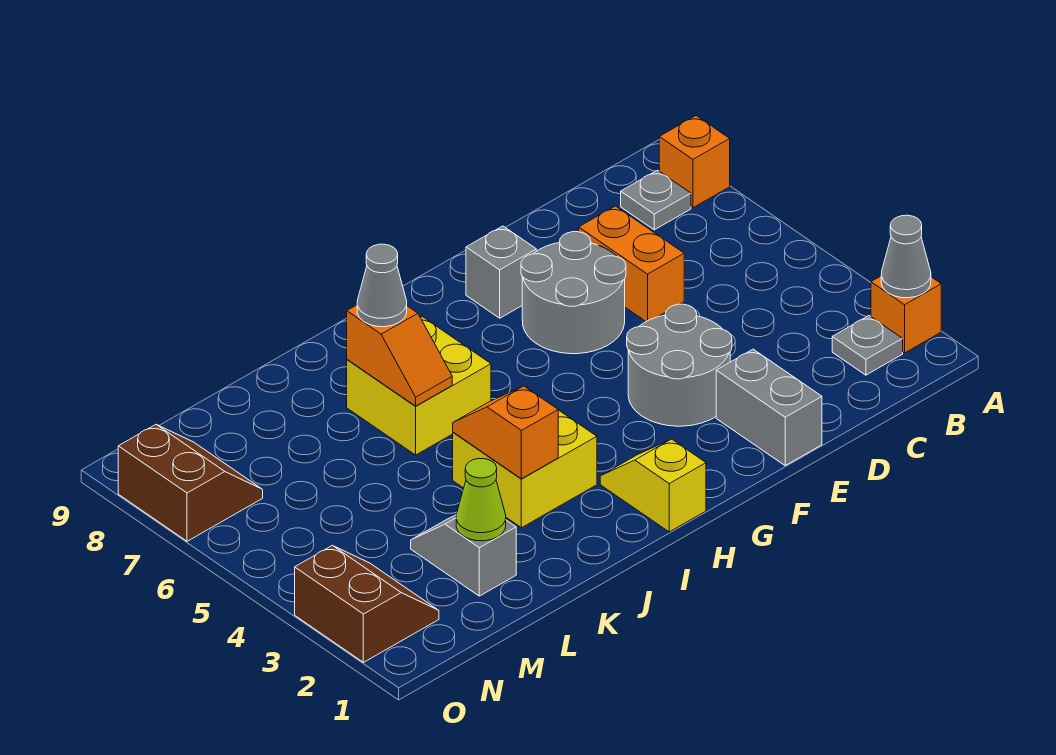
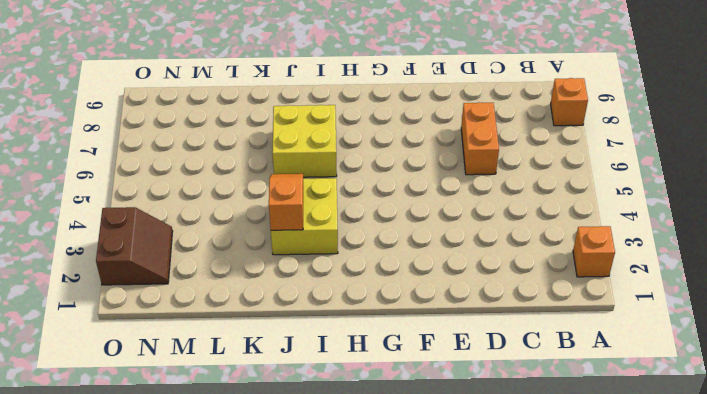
none -> grey plate B2 level 1
none -> grey plate B8 level 1
none -> grey brick E1:E2 level 1

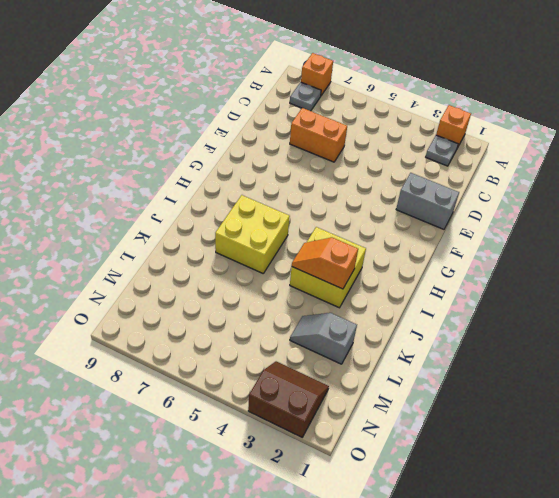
none -> grey round brick E3:F4 level 1
none -> grey round brick E6:F7 level 1
none -> grey brick F8 level 1

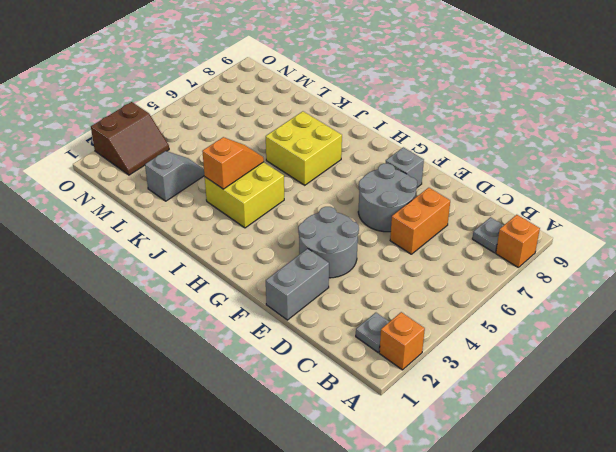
none -> yellow slope H1:H2 level 1 top 1
none -> brown slope N7:O8 level 1 top O
none -> grey cone A2 level 2

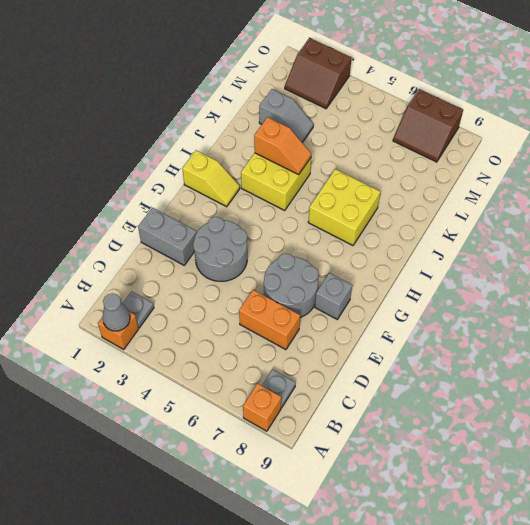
none -> orange slope J6:J7 level 2 top 7
none -> lime cone L2 level 2
none -> grey cone J7 level 3

